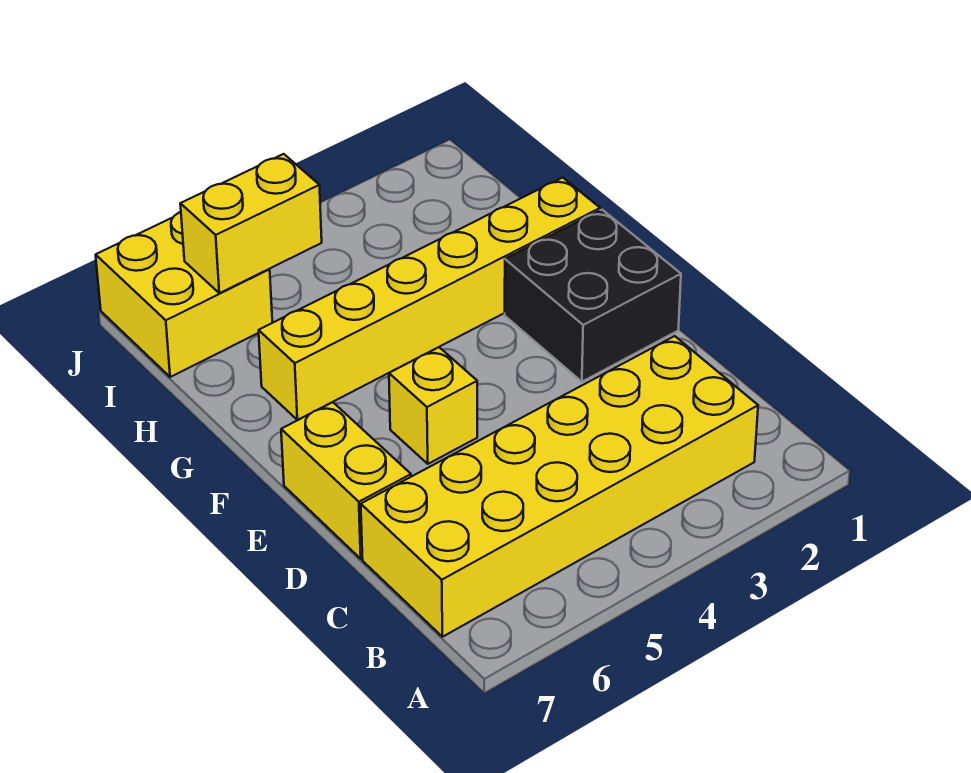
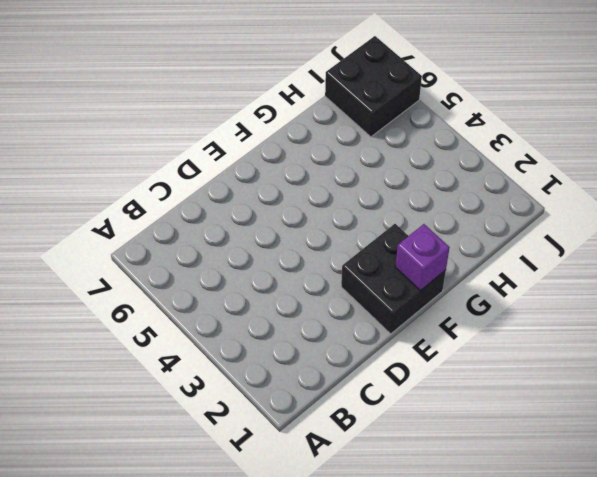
purple brick F1 level 2 -> none
black brick I6:J7 level 1 -> yellow brick I6:J7 level 1
none -> yellow brick B2:C7 level 1
none -> yellow brick D7:E7 level 1

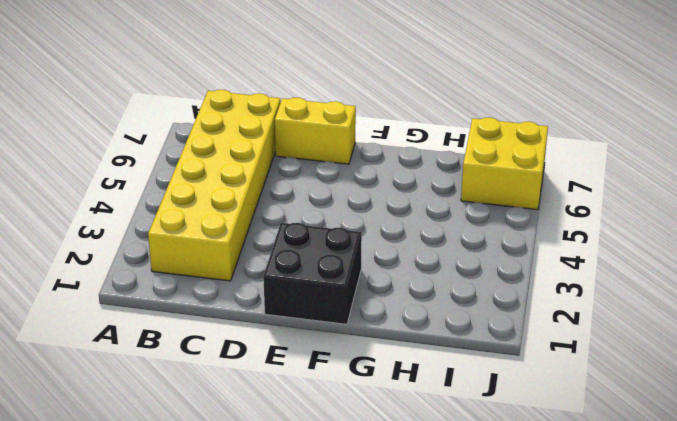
none -> yellow brick E5 level 1
none -> yellow brick G1:G6 level 1

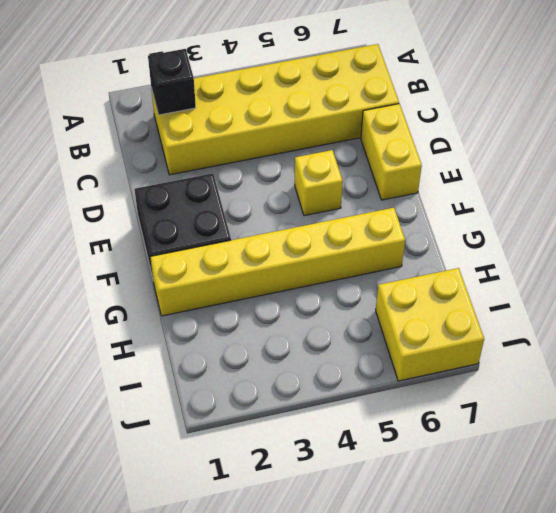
black brick B2 level 2 -> none
none -> yellow brick I5:I6 level 2

